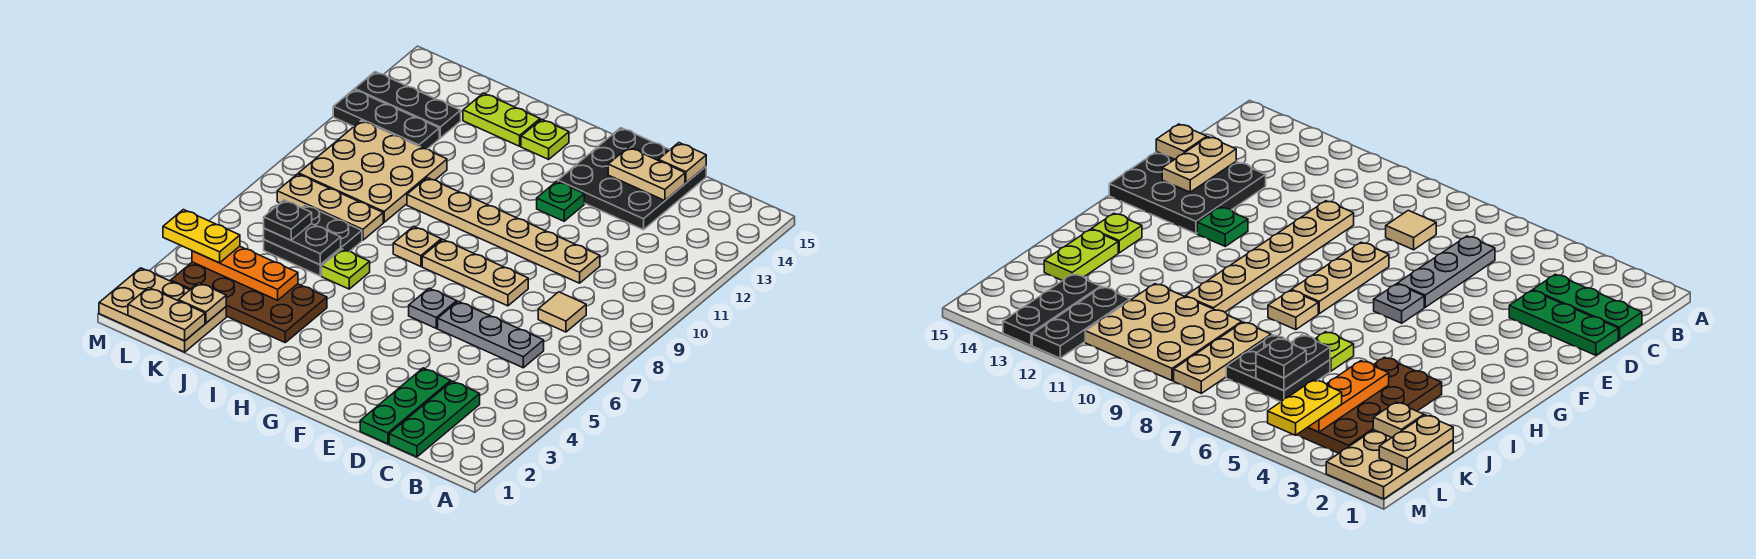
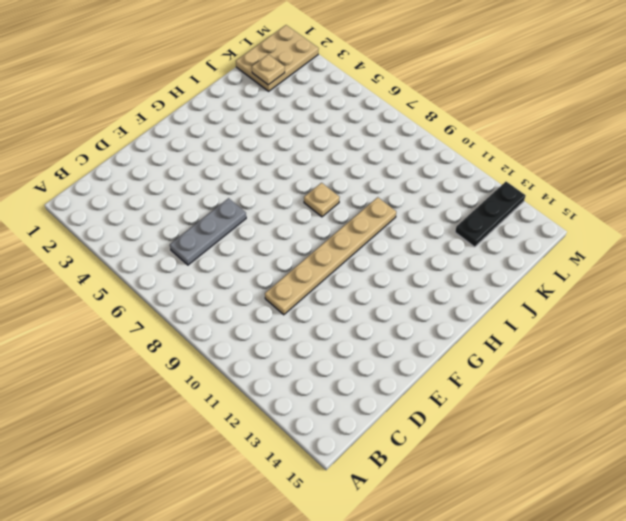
none -> green plate C1:C3 level 1
none -> tan tile C8 level 1
none -> green plate D1:D3 level 1

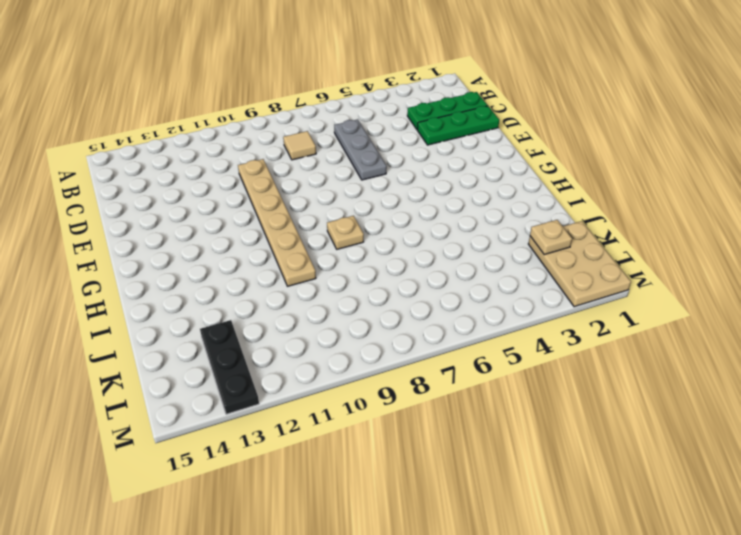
none -> black plate D13:F15 level 1
none -> tan plate E8:G8 level 1
none -> grey plate F6 level 1

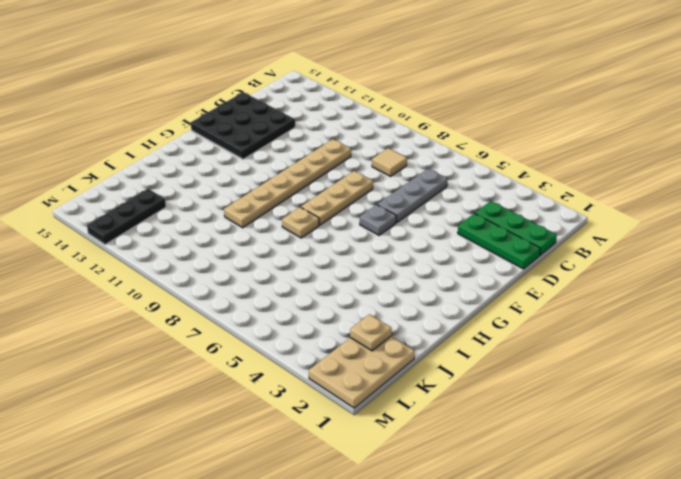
none -> green plate F12 level 1
none -> lime plate H14 level 1
none -> brown plate I3:L4 level 1

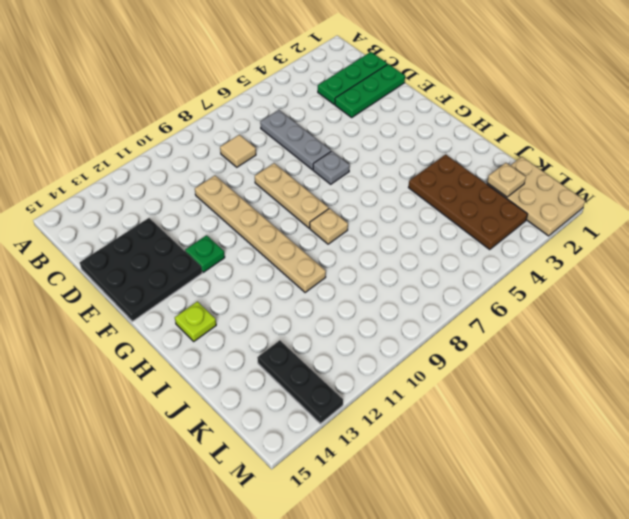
none -> lime plate I6 level 1
none -> lime plate I14:J14 level 1
none -> black plate J6:K7 level 1

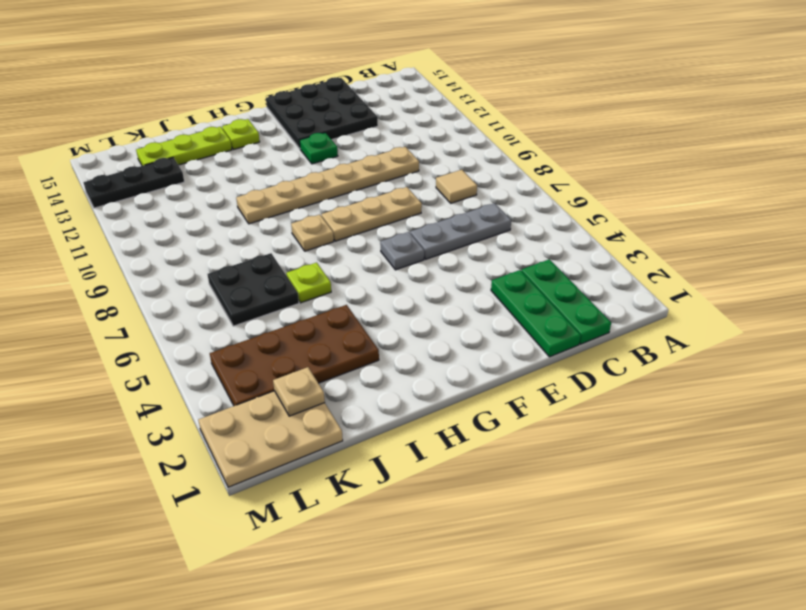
lime plate I14:K14 level 1 -> lime plate I14:J14 level 1
none -> tan plate J8:L8 level 1
none -> tan plate J9:L11 level 1
none -> black plate K12:M12 level 1

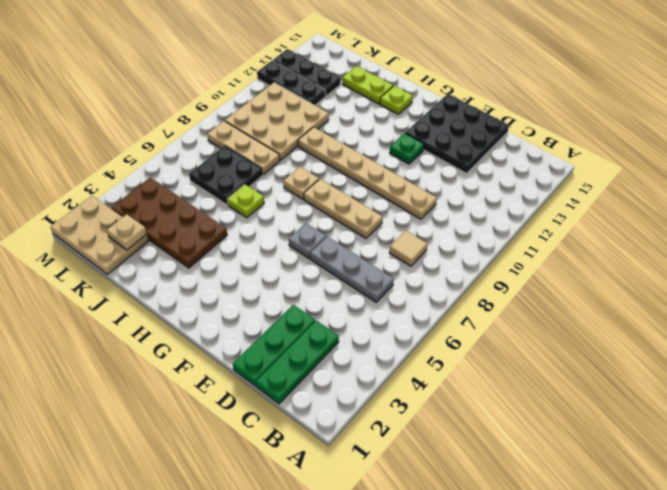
none -> tan plate D14:E14 level 2
none -> tan plate D15 level 2
none -> orange plate J4:L4 level 2

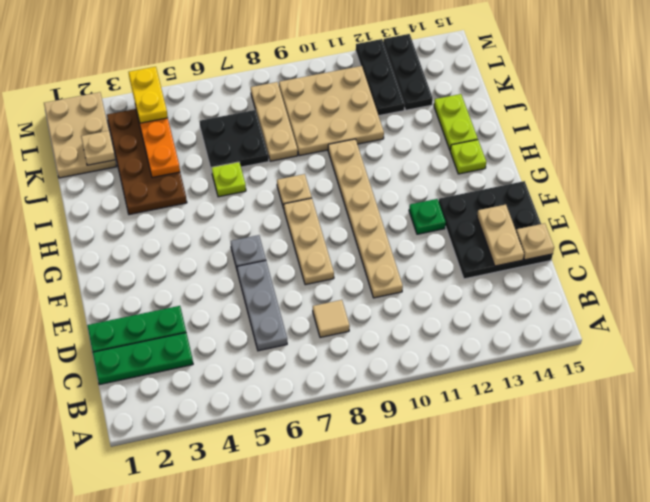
none -> black plate J6:K6 level 2
none -> tan plate K1:L1 level 2
none -> black plate K6 level 3

